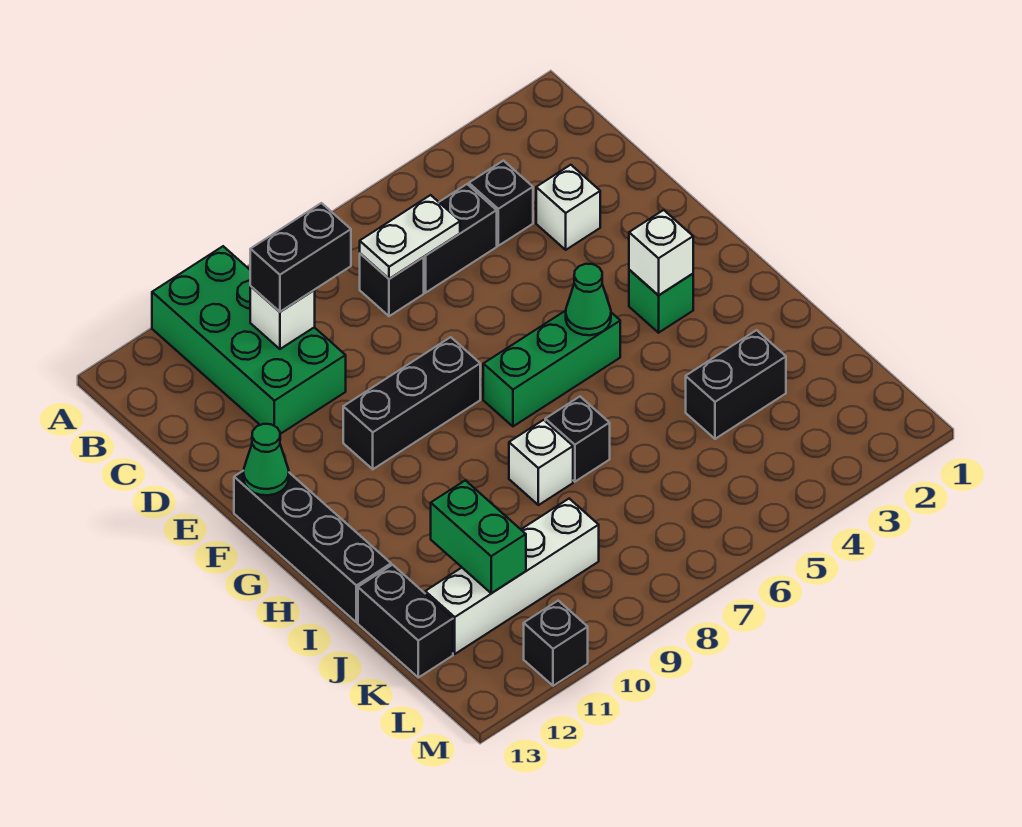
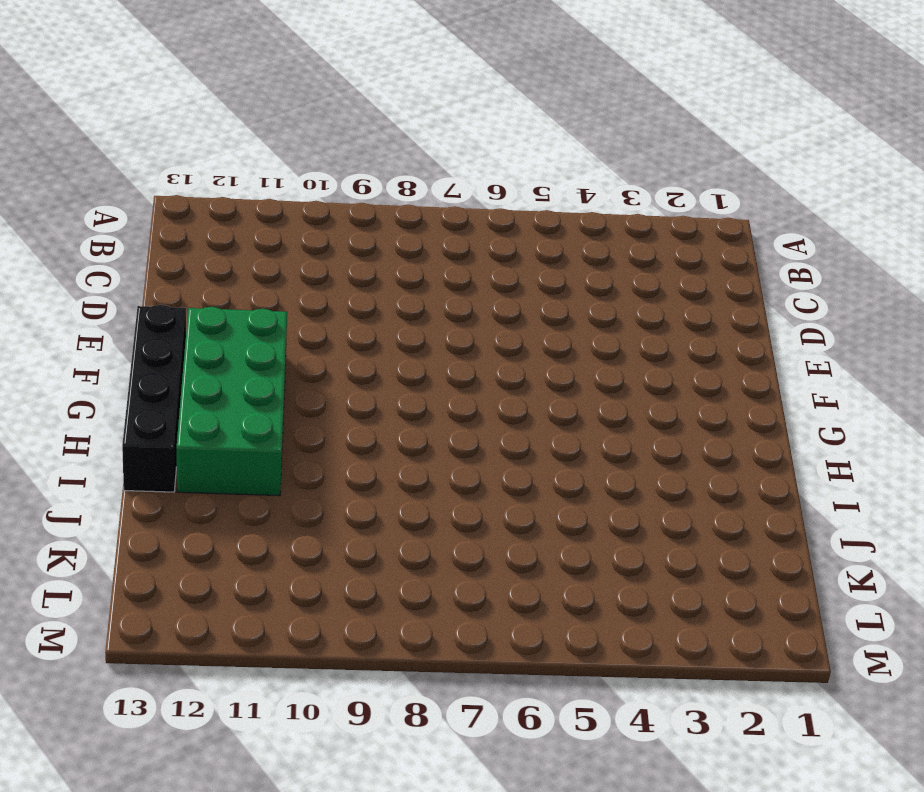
green brick F11:I12 level 1 -> green brick A10:D11 level 1
none -> black brick C4 level 1
none -> black brick C5:C6 level 1
none -> black brick C7 level 1

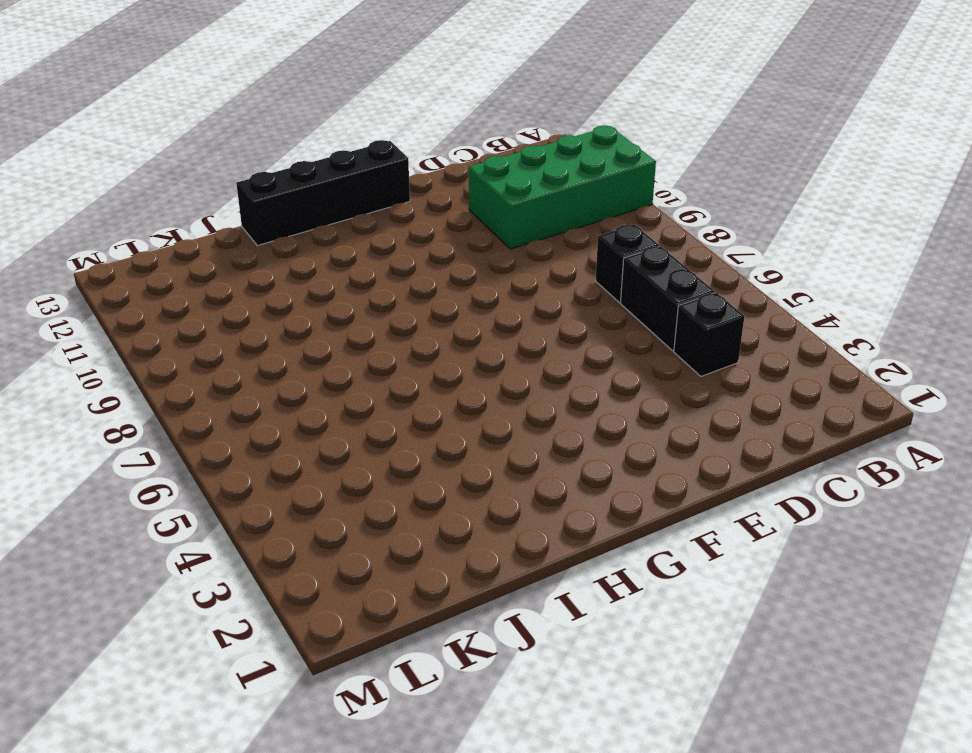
none -> white brick D3 level 1
none -> black brick F8:F10 level 1
none -> green brick G3 level 1

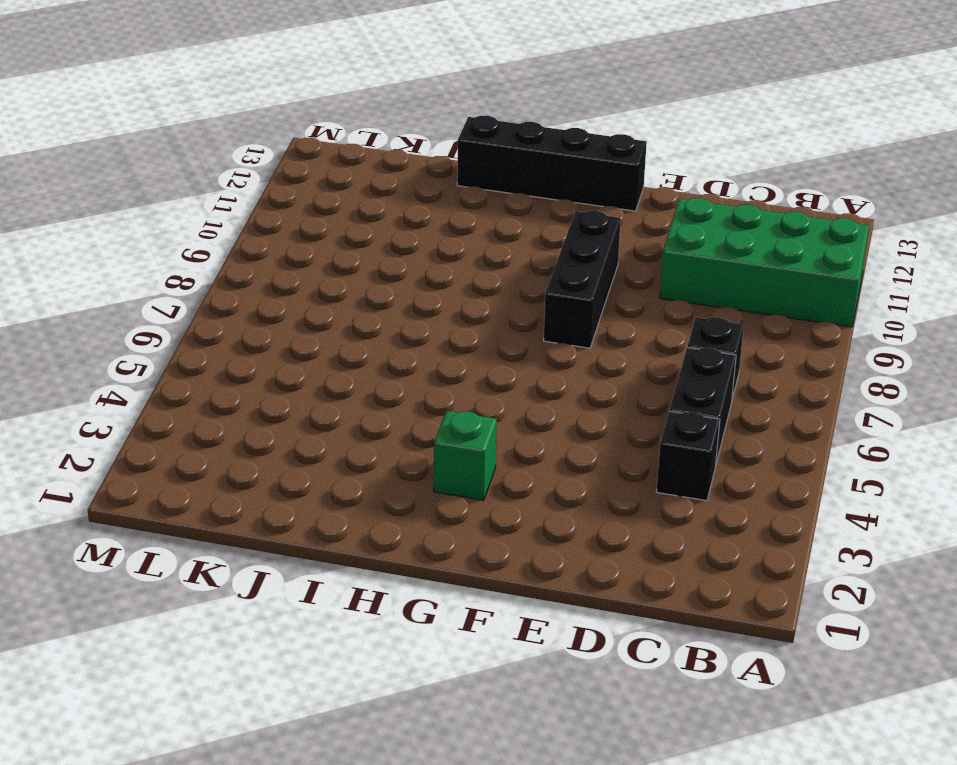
none -> white brick D3 level 1
none -> green brick G5:G7 level 1
none -> black brick I7 level 1

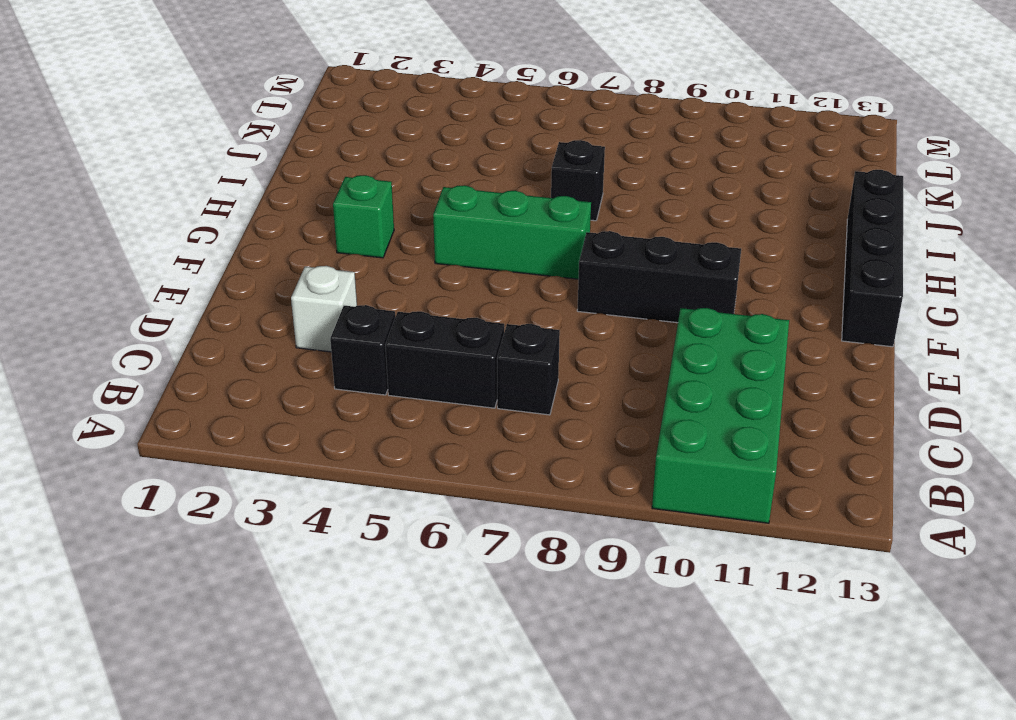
none -> white brick I8 level 1
none -> black brick J3:J4 level 1
none -> black brick J13:K13 level 1

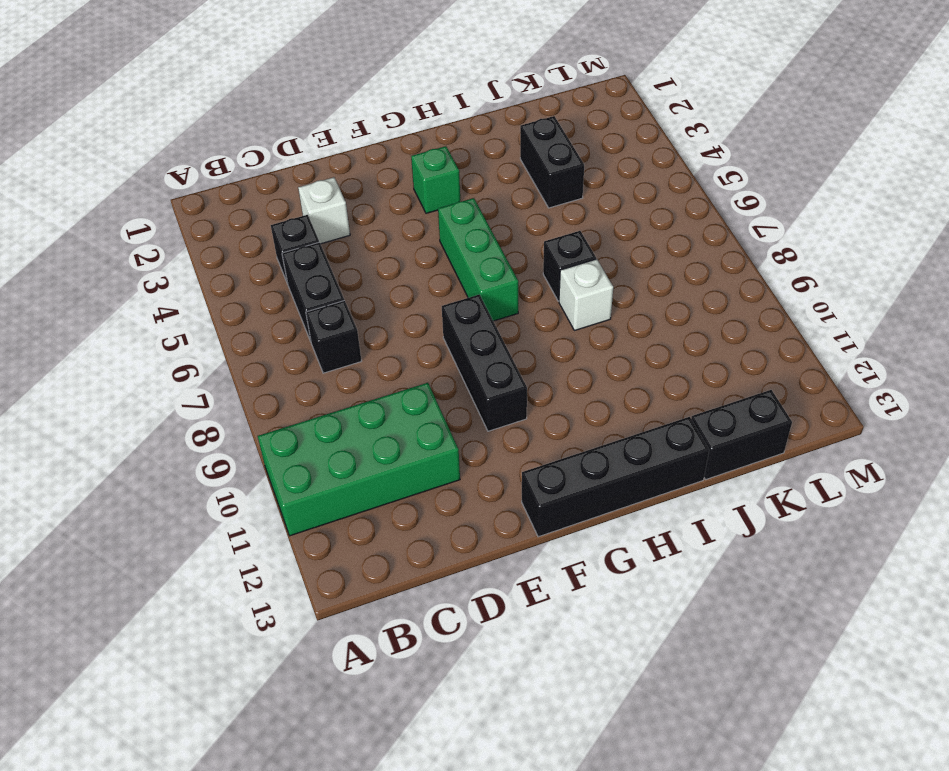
none -> white brick K9:K12 level 1
none -> black brick M11 level 1
none -> white plate C6:C7 level 2

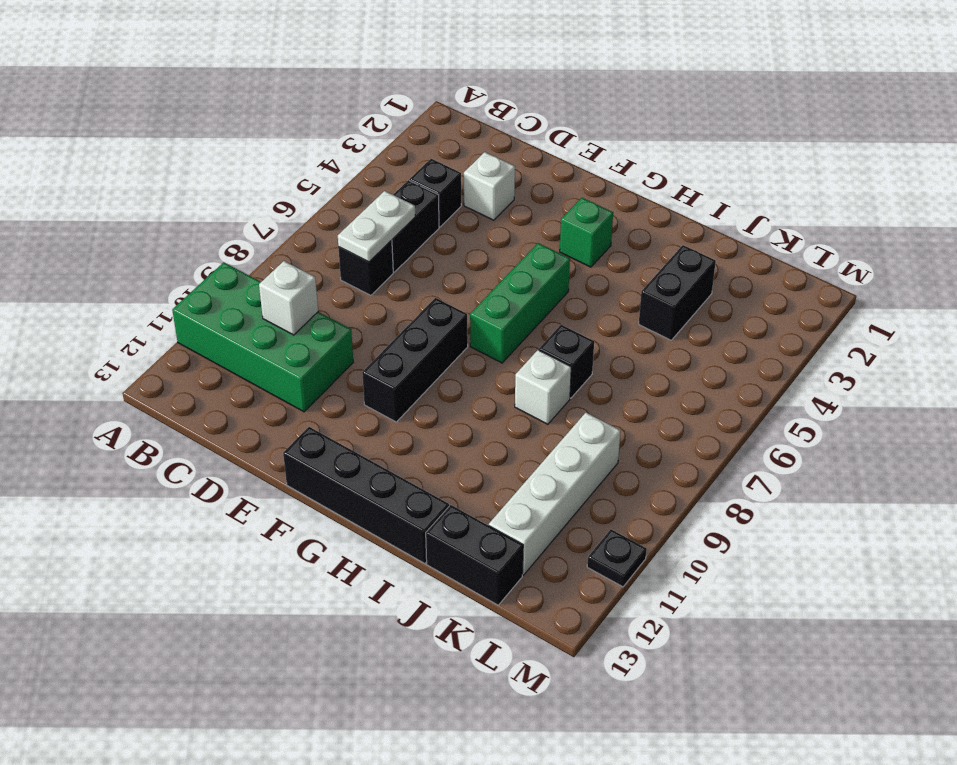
black plate M11 level 1 -> black brick M11 level 1
none -> green cone F13 level 2
none -> white brick G3 level 2
none -> green cone G5 level 2

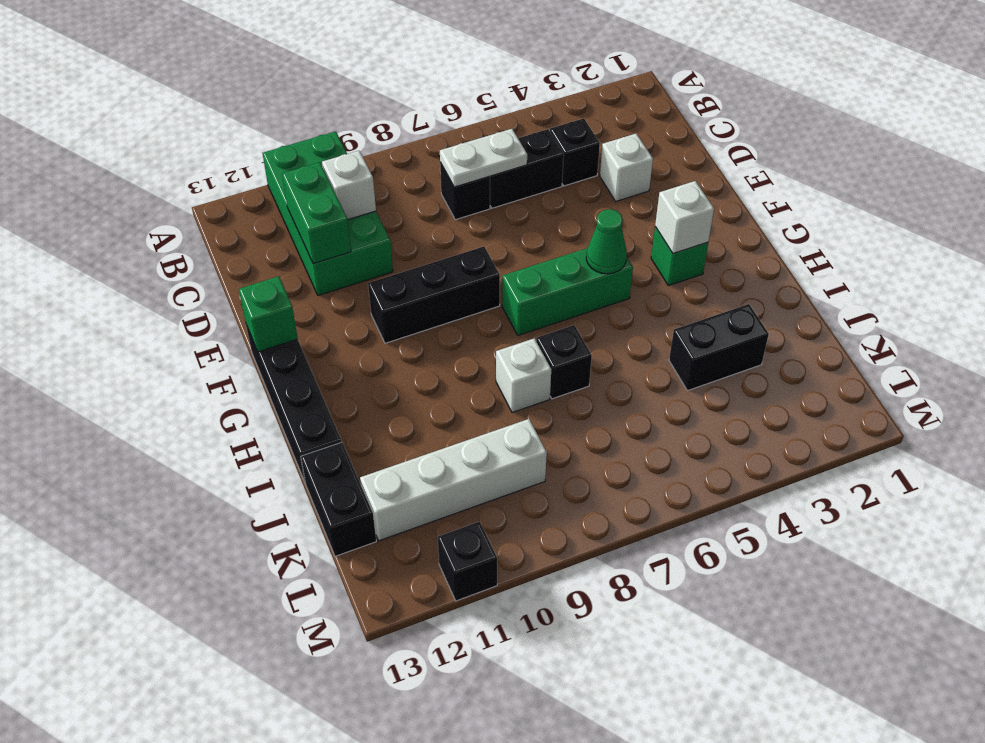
green brick C11:D11 level 2 -> green brick J11:K11 level 2
green brick F13 level 2 -> green cone F13 level 2
none -> black brick C9:C10 level 3

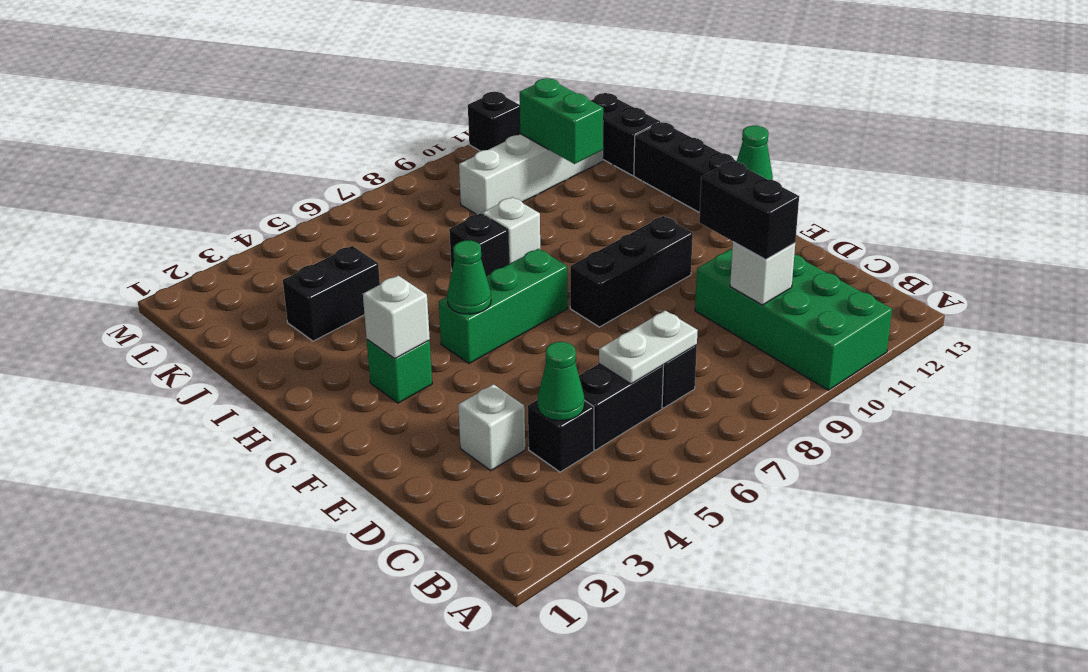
green cone C4 level 2 -> none
black brick C10:D10 level 3 -> black brick C9:C10 level 3

